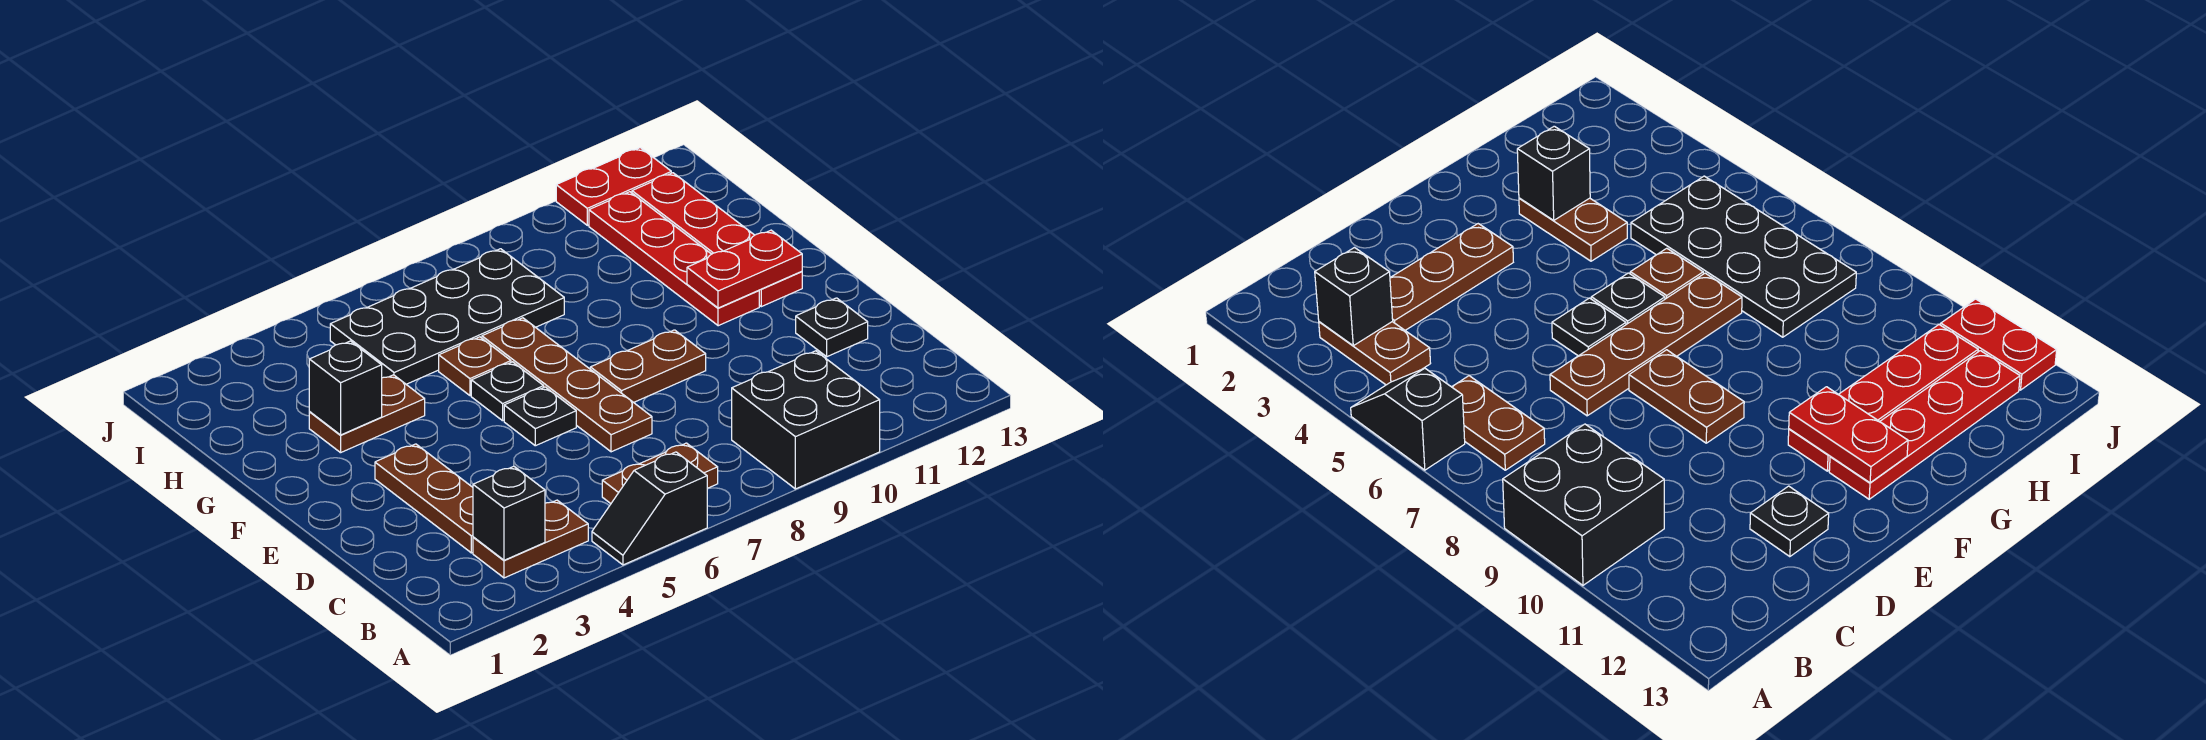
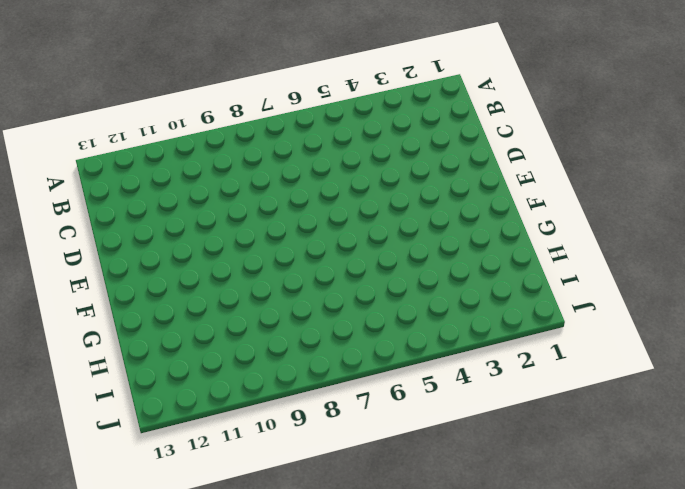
none -> black slope A5:A6 level 1 top 6
none -> black brick A9:B10 level 1
none -> brown plate B3:B4 level 1

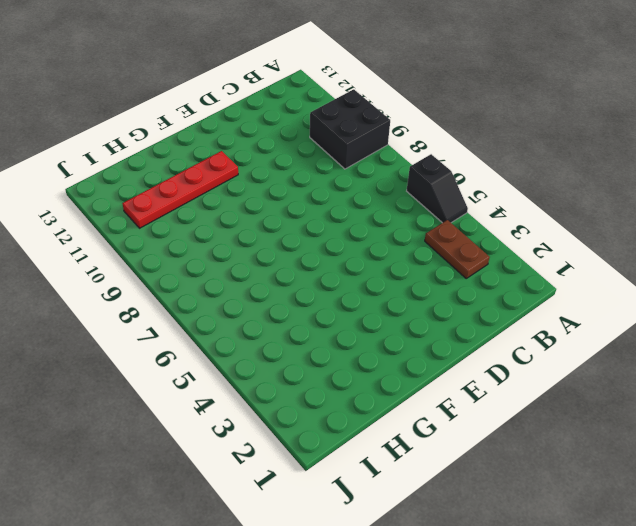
none -> brown plate B6:B7 level 1
none -> brown plate C3:E3 level 1
none -> brown plate D7:G7 level 1

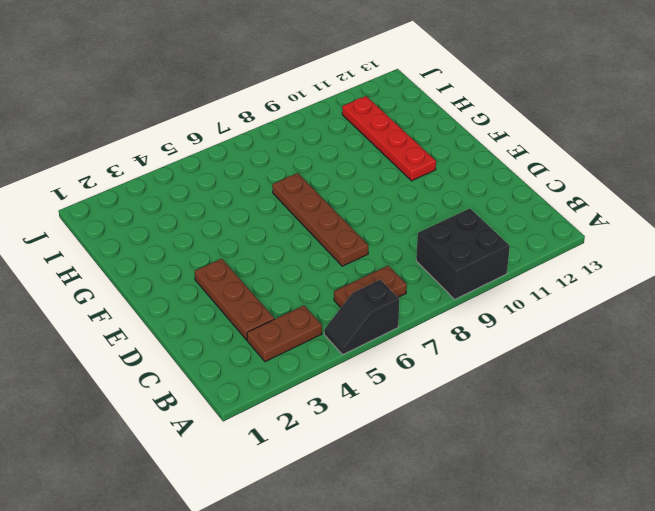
none -> black plate D12 level 1
none -> black plate E6 level 1
none -> brown plate E8:E9 level 1

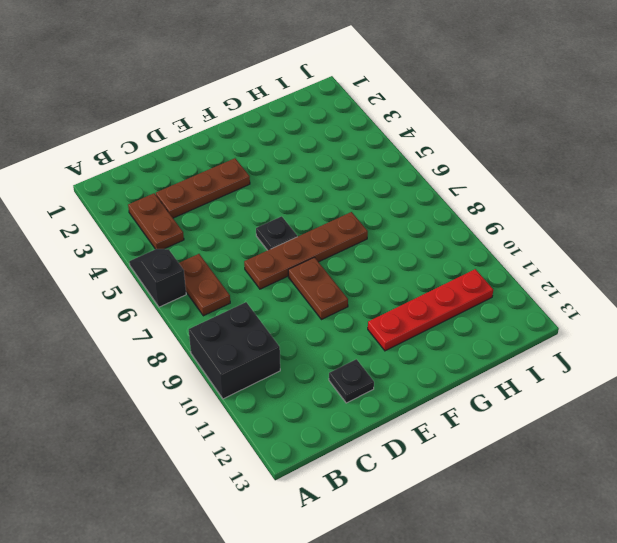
none -> black plate F6 level 1
none -> red plate F12:I12 level 1
none -> brown plate G3:G4 level 1

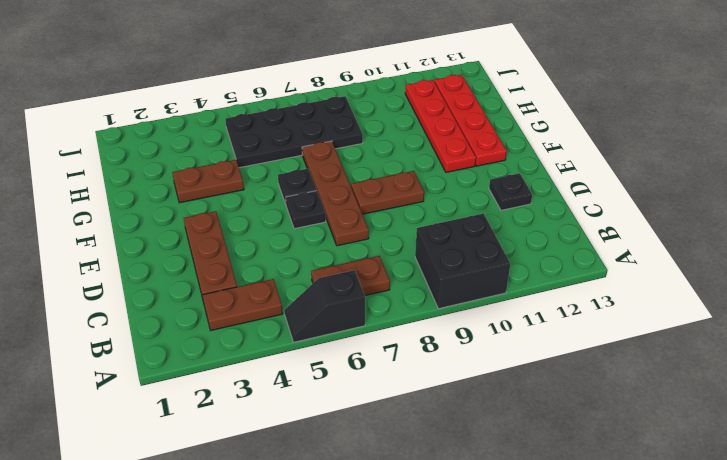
none -> brown plate G6 level 1
none -> red plate J11:J12 level 1
none -> black brick B3 level 2

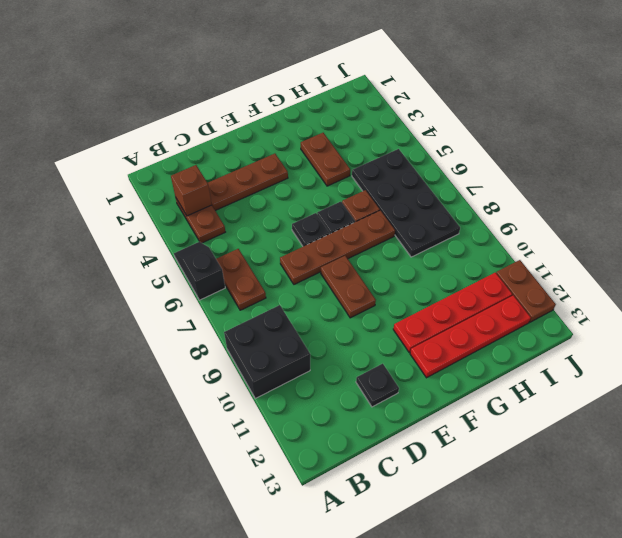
brown brick B3 level 2 -> black brick B3 level 2
brown plate J11:J12 level 1 -> red plate J11:J12 level 1
none -> red plate F11:F12 level 2
none -> black brick G3 level 2

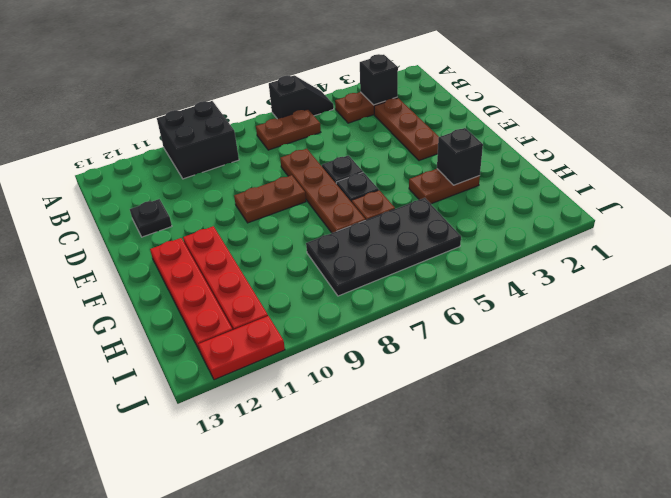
none -> red plate F11:F12 level 2

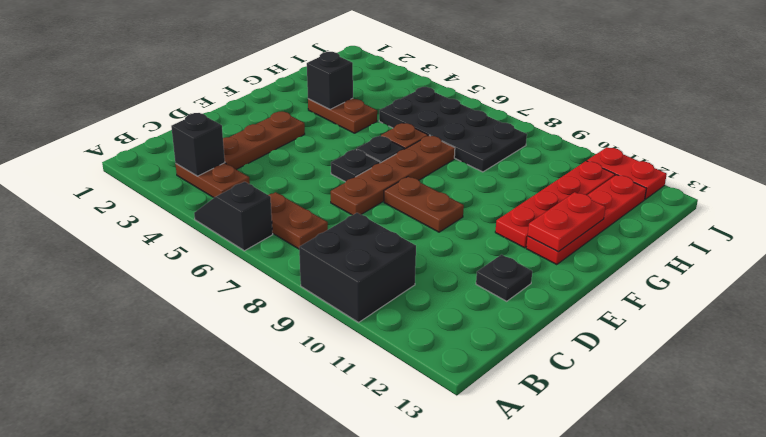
red plate F12:G12 level 2 -> red plate F11:F12 level 2

